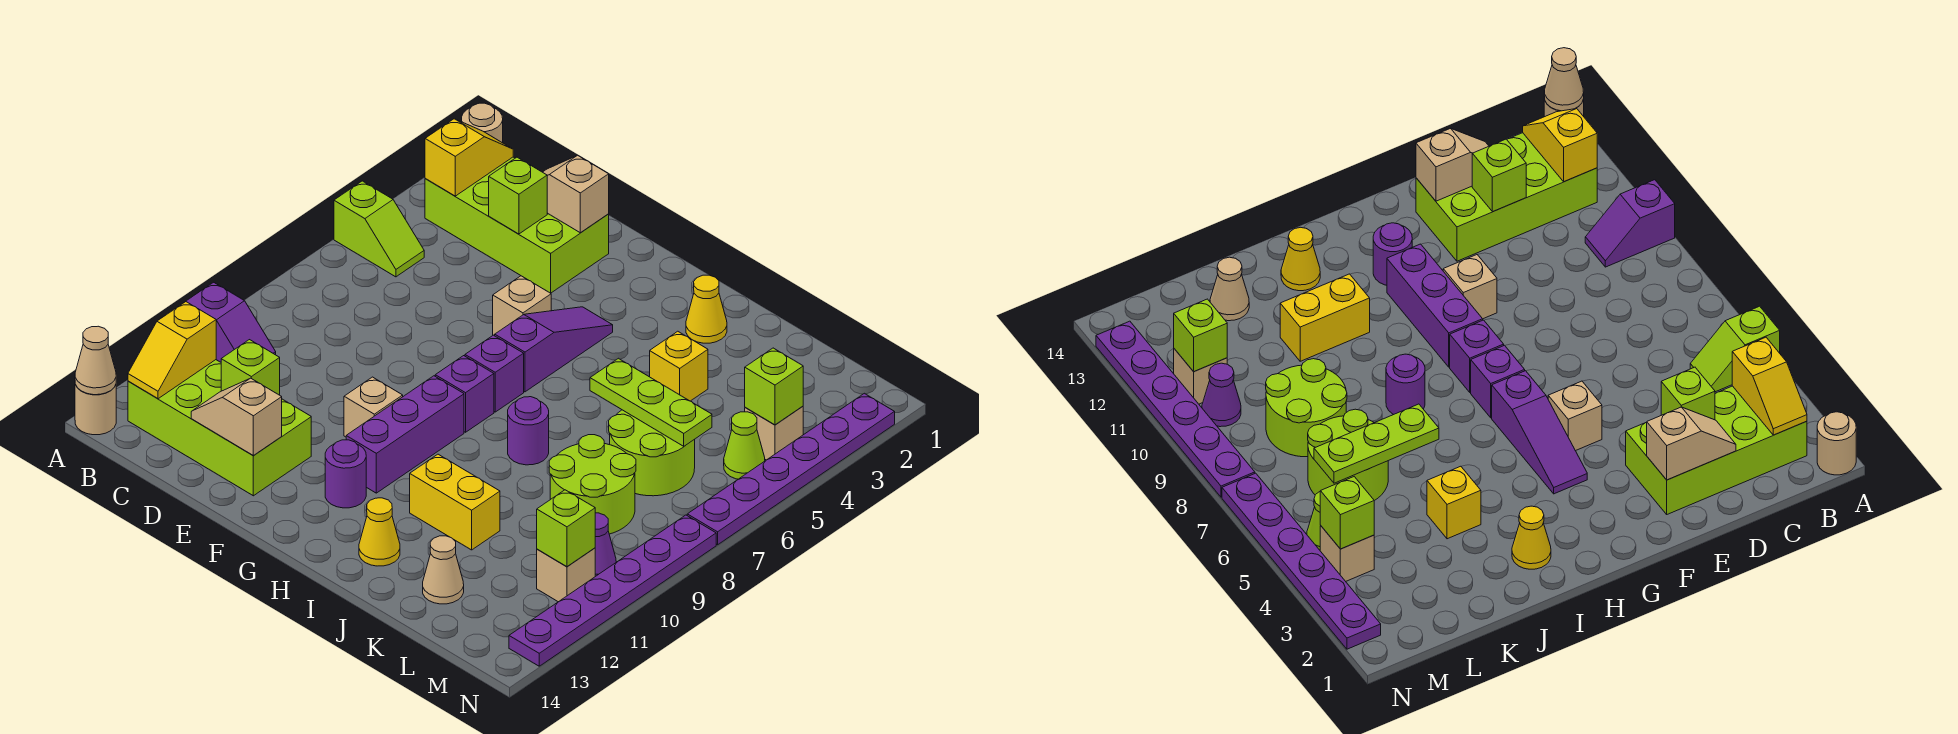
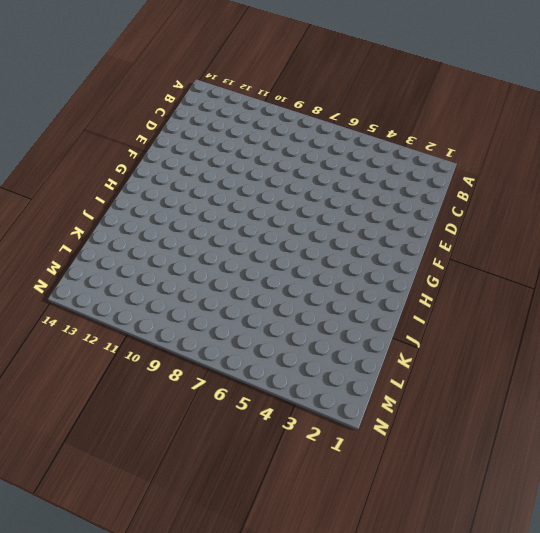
none -> tan round brick A1 level 1
none -> lime slope A5:B5 level 1 top A
none -> purple slope A10:B10 level 1 top A
none -> tan round brick A14 level 1

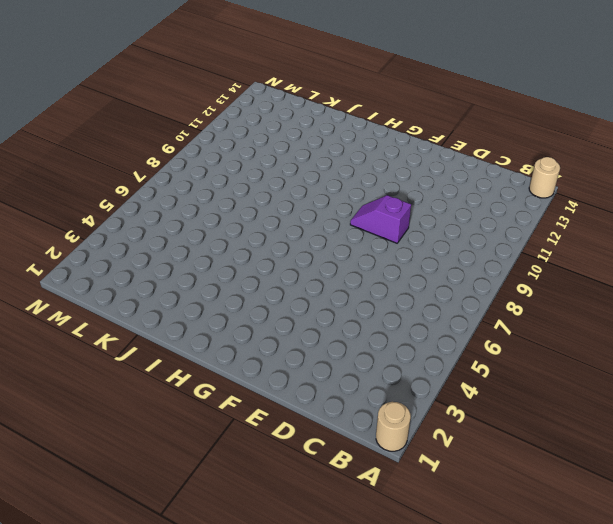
purple slope E9:F9 level 1 top E -> purple slope A10:B10 level 1 top A
none -> lime slope A5:B5 level 1 top A
none -> lime brick B2:E3 level 1
none -> lime brick B12:E13 level 1
none -> tan brick F5 level 1

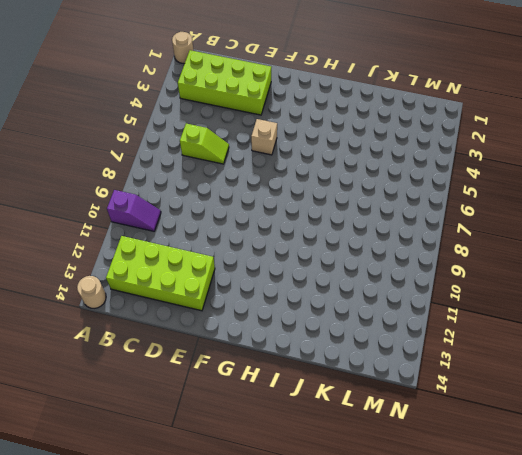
lime slope C6:D6 level 1 top C -> lime slope A5:B5 level 1 top A
none -> tan brick F10 level 1
none -> purple slope G4:G6 level 1 top 6
none -> purple brick G7 level 1
none -> purple brick G8 level 1

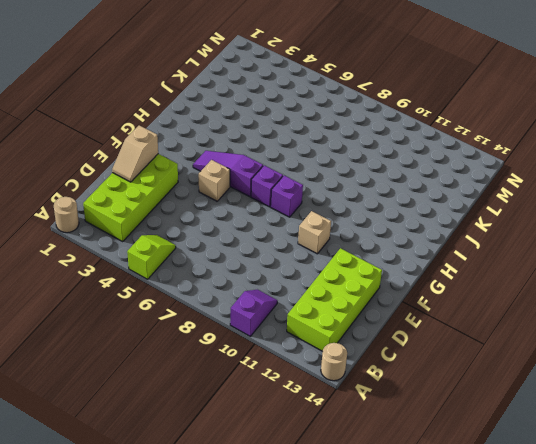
none -> purple brick G9:G11 level 1
none -> purple round brick G12 level 1
none -> yellow cone I2 level 1
none -> purple round brick I8 level 1

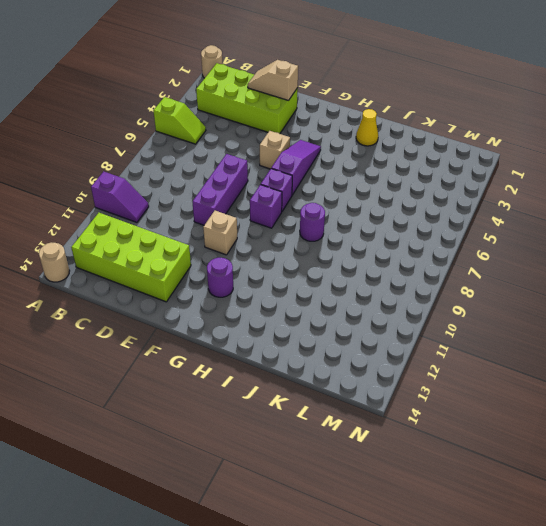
purple brick E7:E9 level 1 -> purple brick G9:G11 level 1
none -> yellow brick I11:J11 level 1
none -> yellow cone I13 level 1
none -> yellow brick J4 level 1
none -> lime round brick K6:L7 level 1

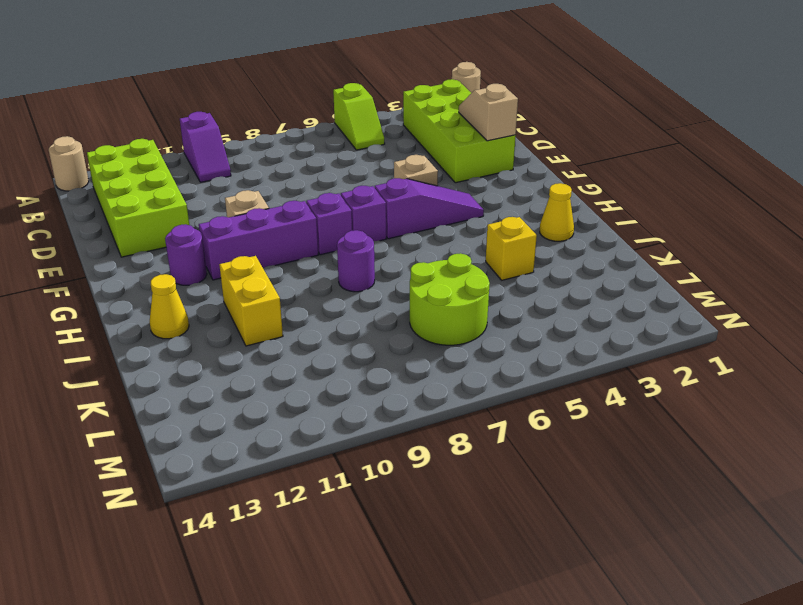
none -> lime round brick K8:L9 level 1
none -> tan cone K13 level 1
none -> tan brick M4 level 1
none -> lime cone M5 level 1

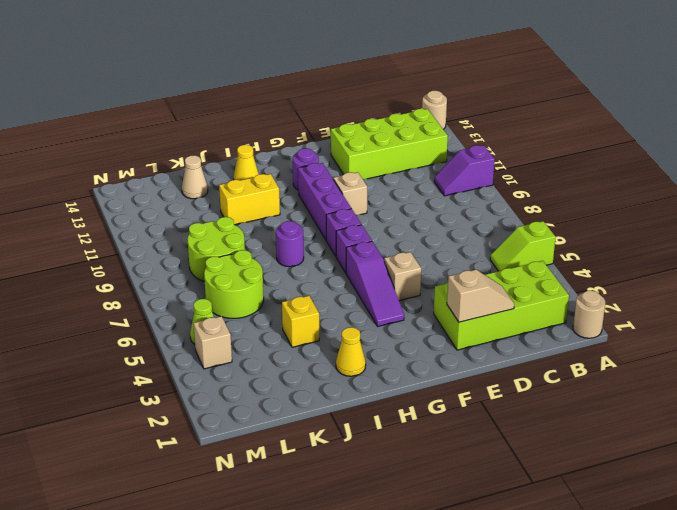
none -> purple cone M10 level 1
none -> tan brick M11 level 1
none -> purple plate N2:N7 level 1
none -> purple plate N8:N13 level 1

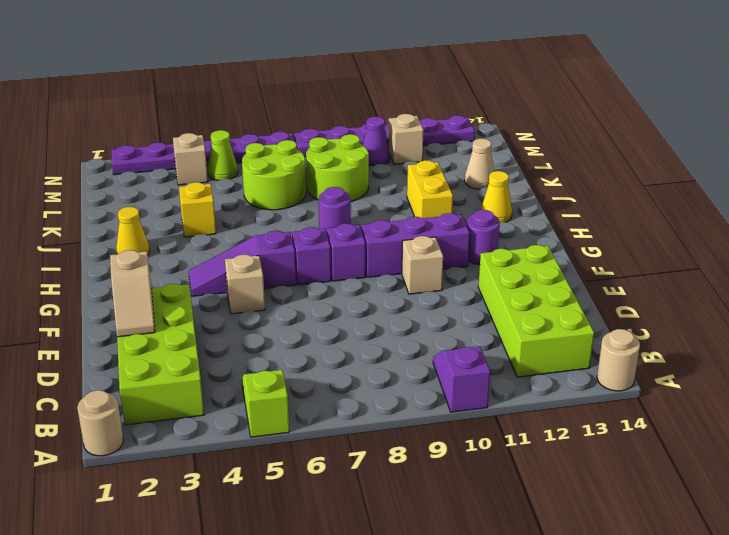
none -> tan cone A14 level 2
none -> yellow slope B2:B3 level 2 top 3
none -> yellow slope B12:B13 level 2 top 12
none -> lime brick D3 level 2

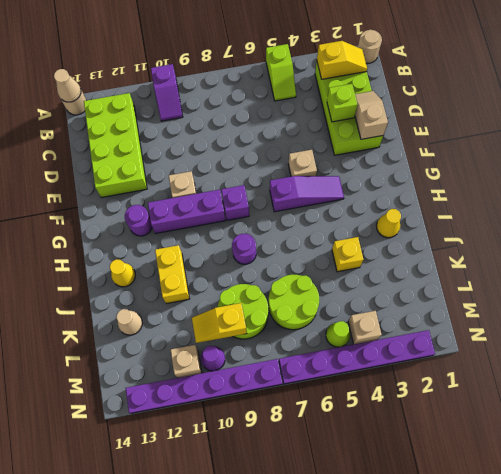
yellow slope L9:L10 level 2 top 9 -> yellow slope B12:B13 level 2 top 12
none -> purple brick G7 level 1
none -> lime brick D12 level 2
none -> tan slope D13:E13 level 2 top E
none -> lime plate J6:L6 level 2

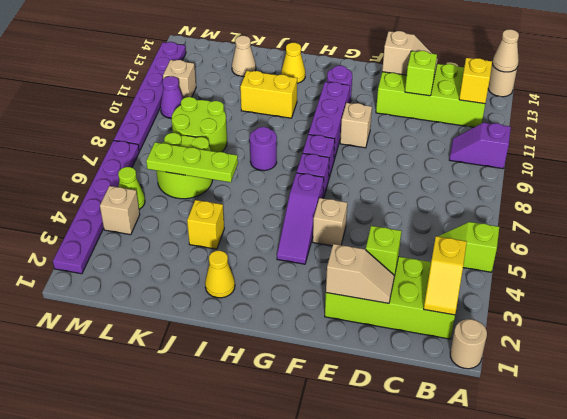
none -> lime brick M4 level 2
none -> lime brick M11 level 2

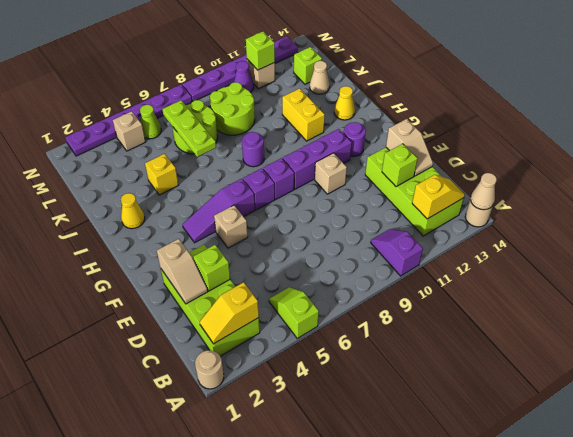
lime brick L13 level 1 -> lime brick M4 level 2

